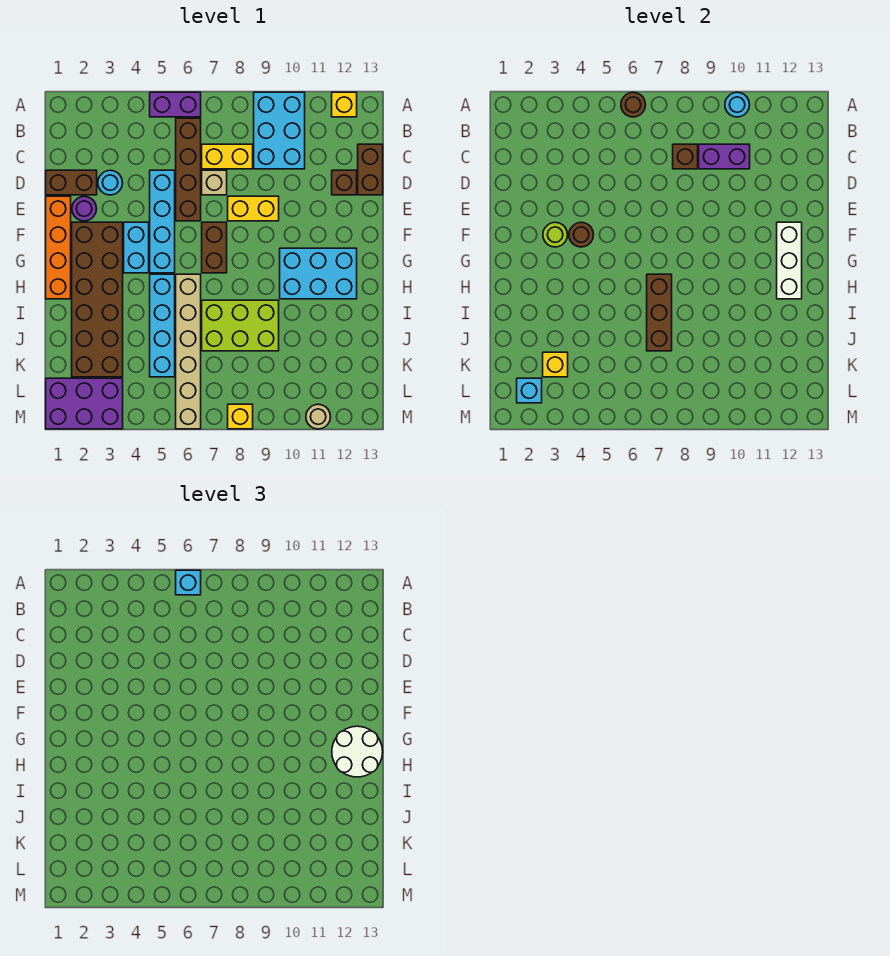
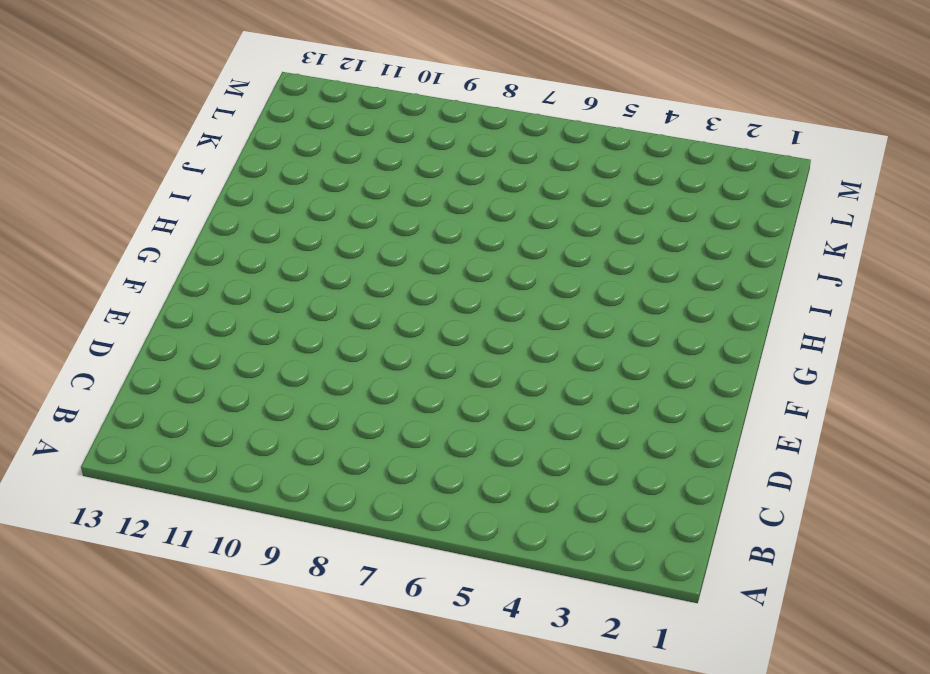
none -> purple brick A5:A6 level 1
none -> cyan brick A9:C10 level 1
none -> yellow brick A12 level 1
none -> brown brick B6:E6 level 1

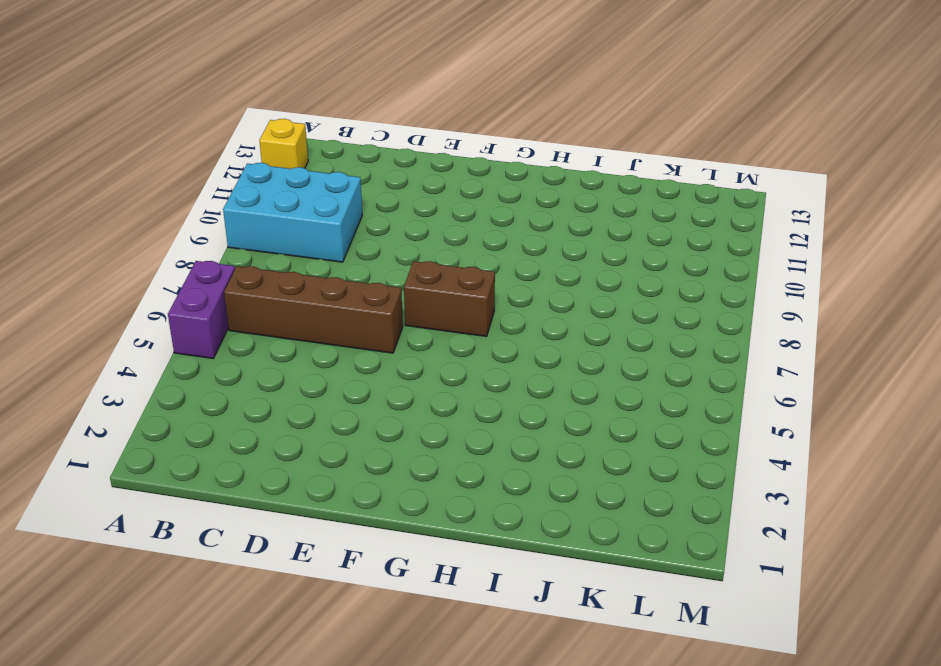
none -> yellow brick C7:C8 level 1
none -> brown brick C13:D13 level 1
none -> brown brick D1:D2 level 1
none -> cyan round brick D3 level 1

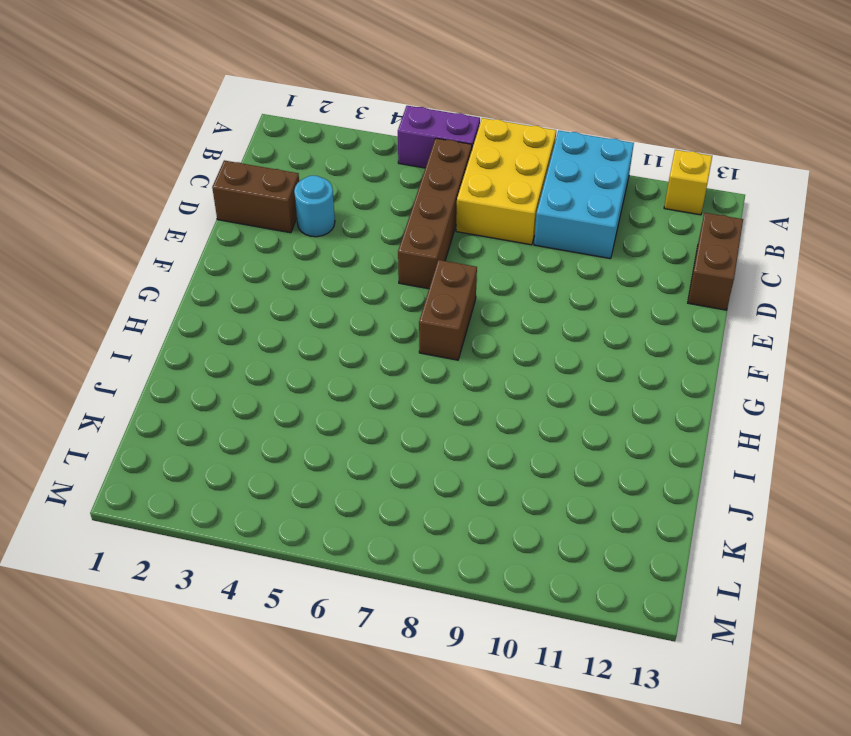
yellow brick A7:C8 level 1 -> yellow brick C7:C8 level 1
none -> cyan brick D5:G5 level 1
none -> tan brick D7 level 1
none -> brown brick D12 level 1
none -> orange brick E1:H1 level 1

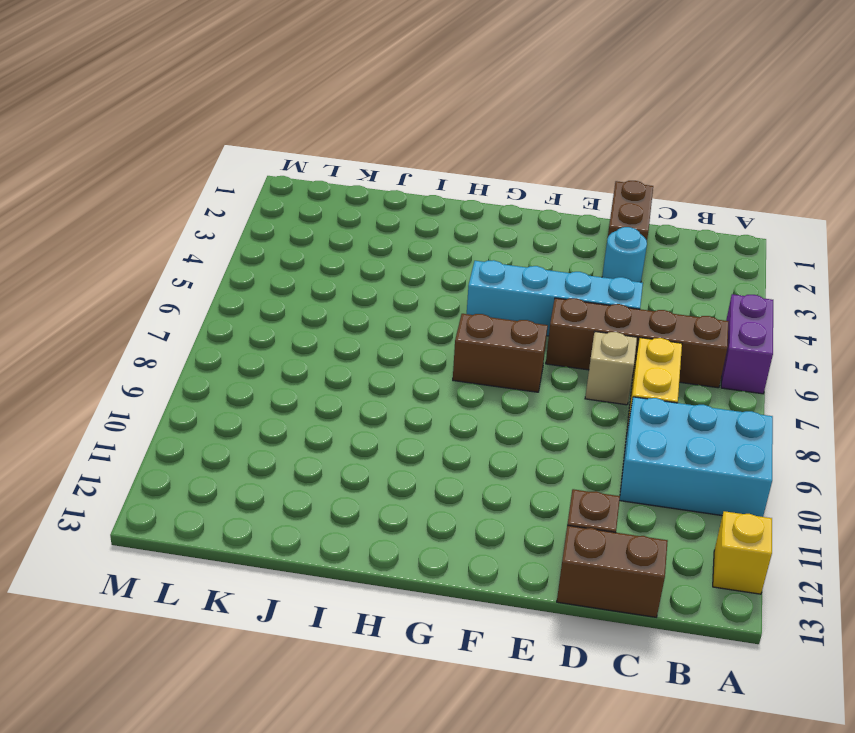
none -> orange brick E1:H1 level 1
none -> purple round brick E2 level 1
none -> yellow brick E8:E9 level 1
none -> brown brick F2:K3 level 1

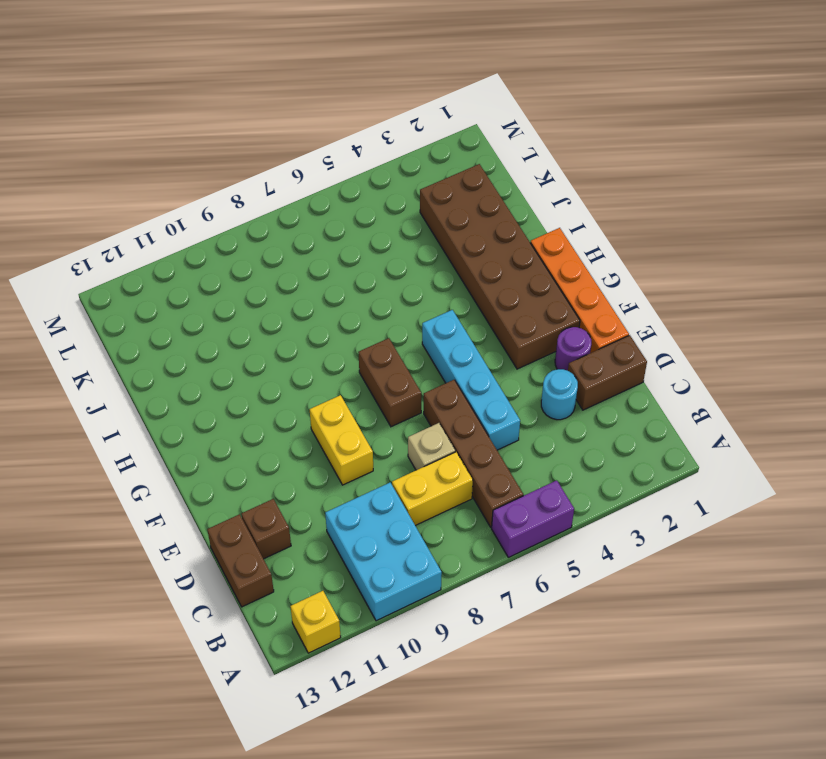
yellow brick E9:F9 level 1 -> yellow brick E8:E9 level 1
none -> cyan brick F4:G4 level 1
none -> cyan brick G10:H12 level 1
none -> cyan brick H5:K5 level 1
none -> tan brick H6:M6 level 1

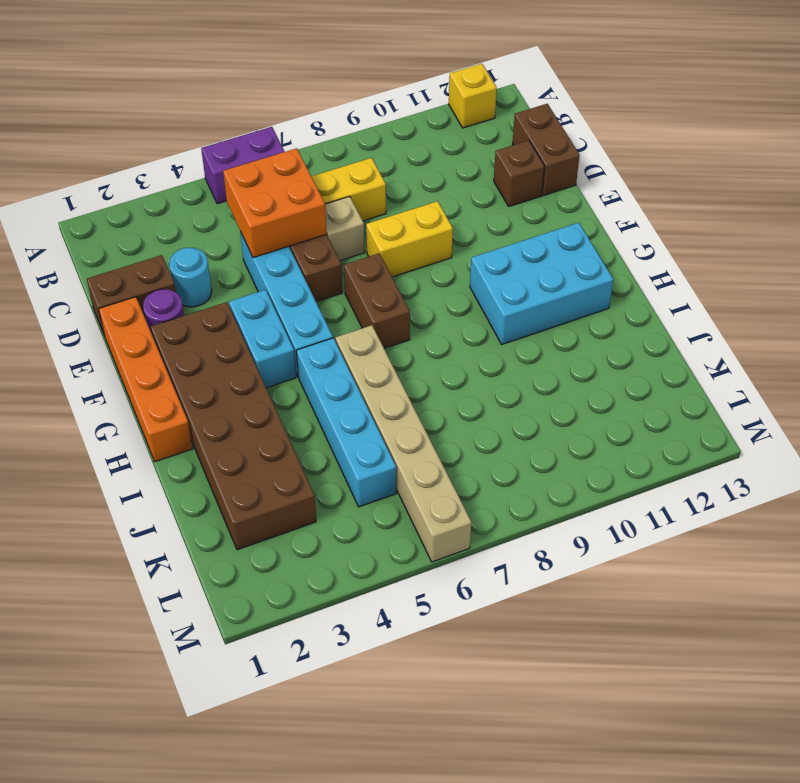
orange brick C5:D6 level 2 -> none
none -> cyan brick A9:C10 level 1
none -> lime brick I7:J9 level 1
none -> purple brick L1:M3 level 1
none -> yellow brick M8 level 1

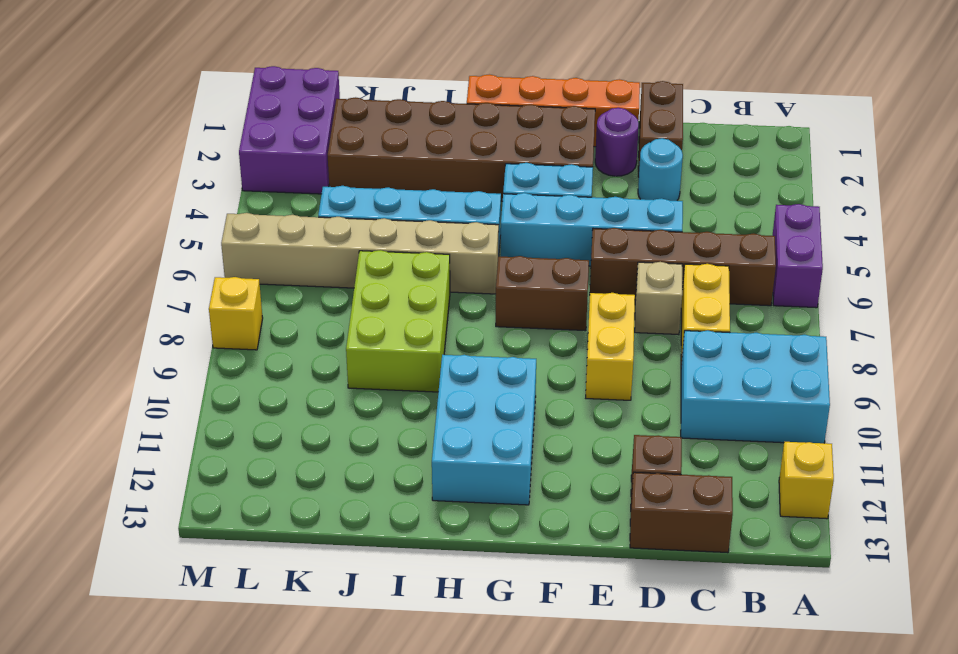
none -> tan round brick M11 level 1
none -> brown round brick A6 level 2
none -> cyan round brick A10 level 2
none -> brown brick C8 level 2

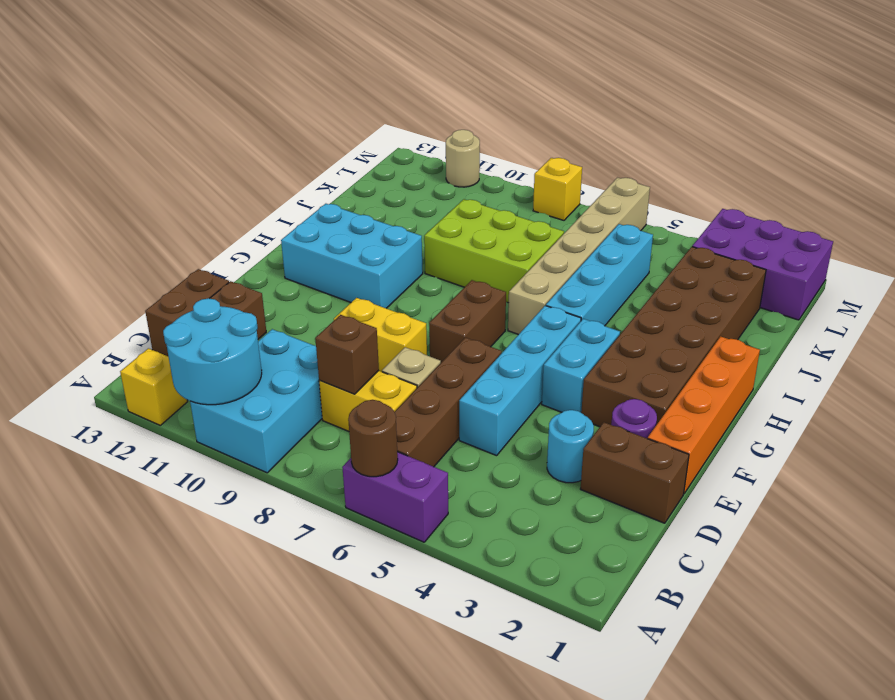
cyan round brick A10:B11 level 2 -> cyan round brick A10 level 2
none -> purple brick C9:C10 level 2
none -> lime round brick F3 level 2
none -> brown round brick F4 level 2
none -> white brick F12:H12 level 2

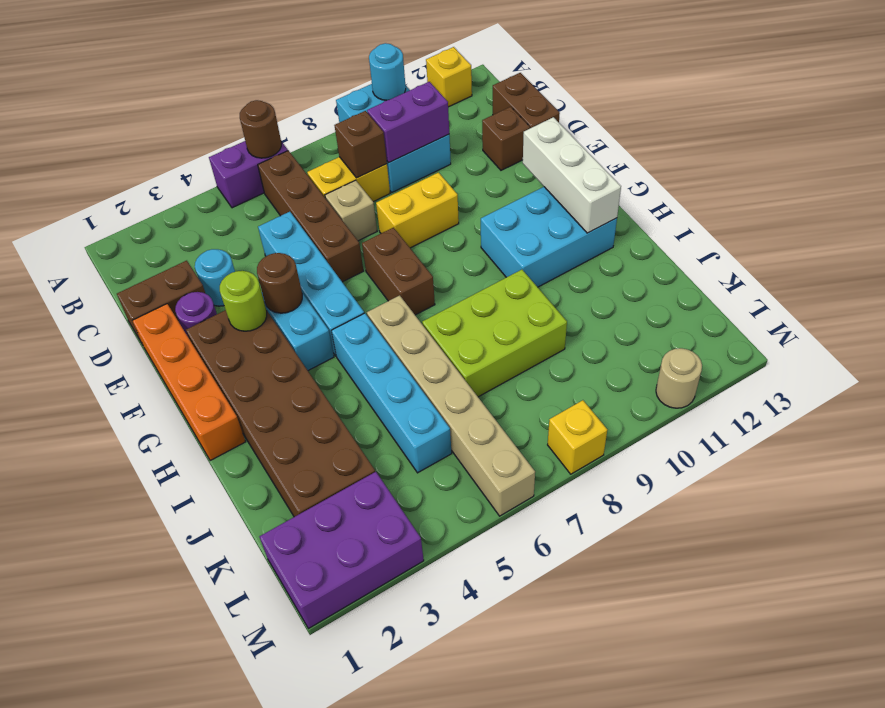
none -> brown brick H7:J7 level 2
none -> yellow brick K3 level 2
none -> cyan brick L2 level 2
none -> cyan brick A6 level 3

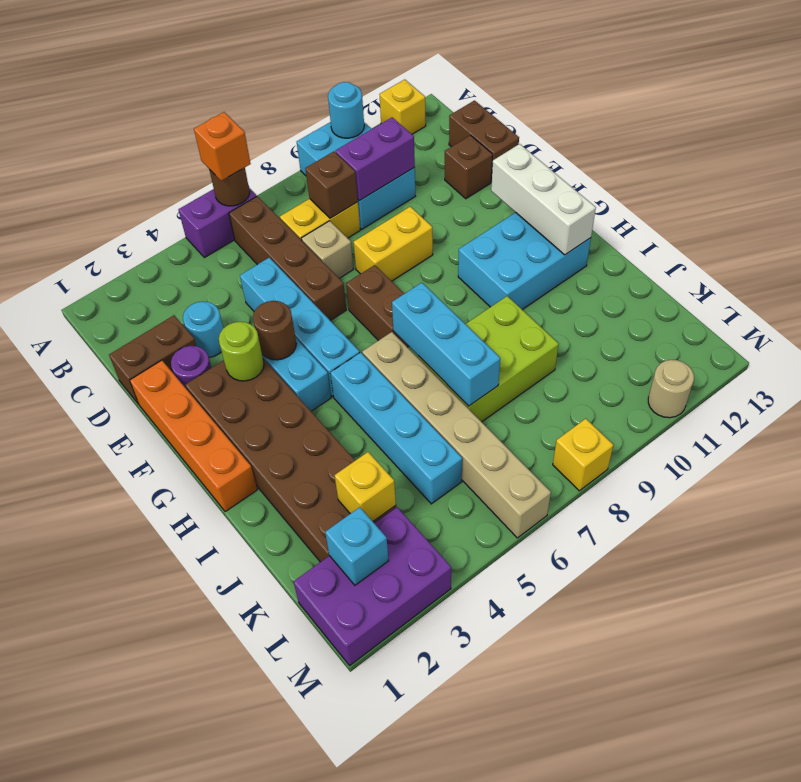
orange brick A6 level 3 -> cyan brick A6 level 3
cyan brick H7:J7 level 2 -> brown brick H7:J7 level 2
none -> white round brick G12:H13 level 3

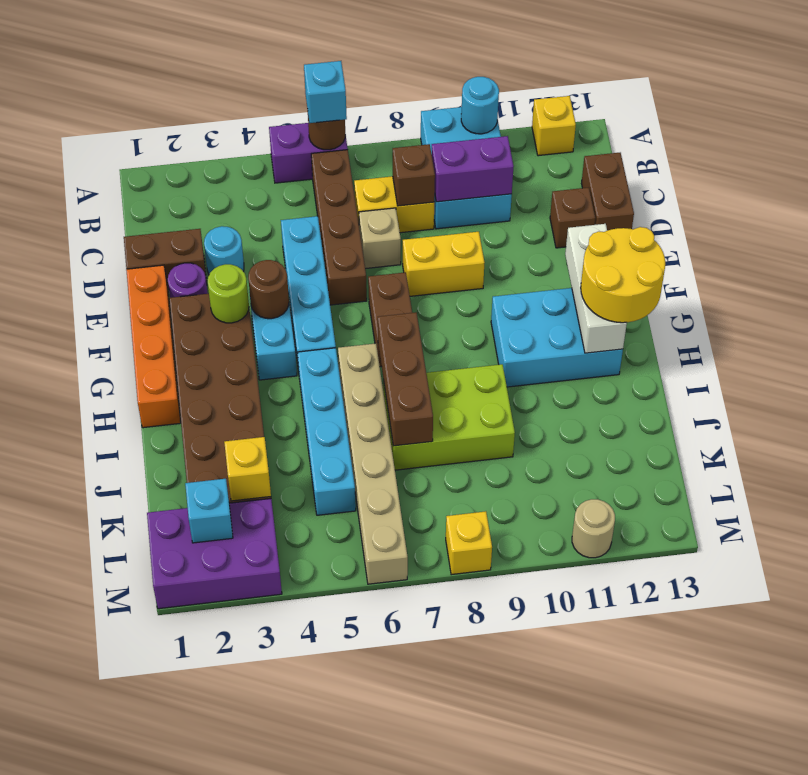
yellow round brick G12:H13 level 3 -> white round brick G12:H13 level 3

